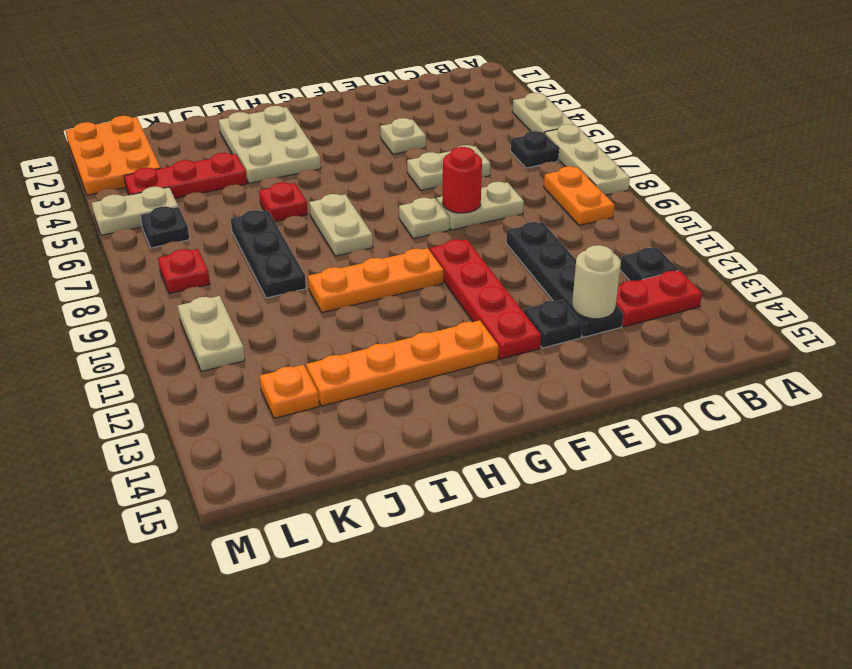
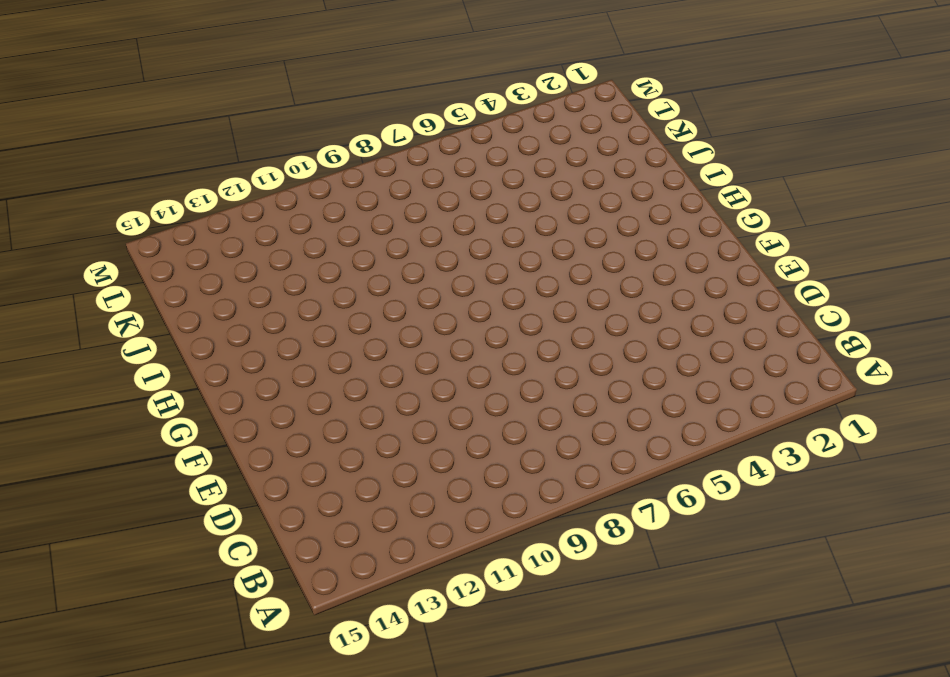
none -> tan plate A4:A5 level 1
none -> tan plate A6:A8 level 1
none -> black plate B6 level 1

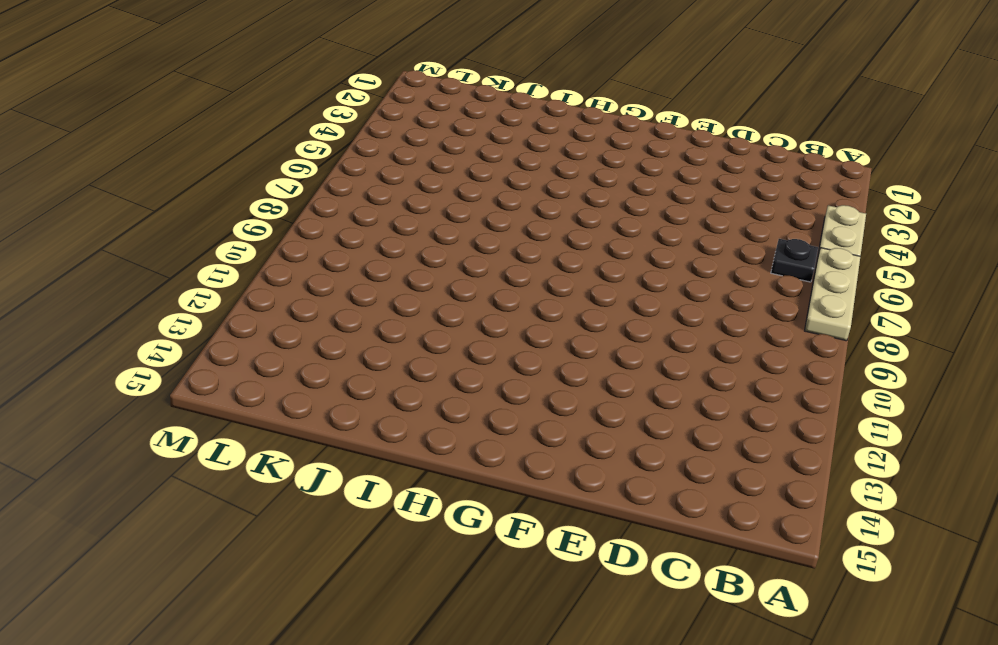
none -> orange plate B8:B9 level 1
none -> black plate B12 level 1
none -> red plate B13:C13 level 1

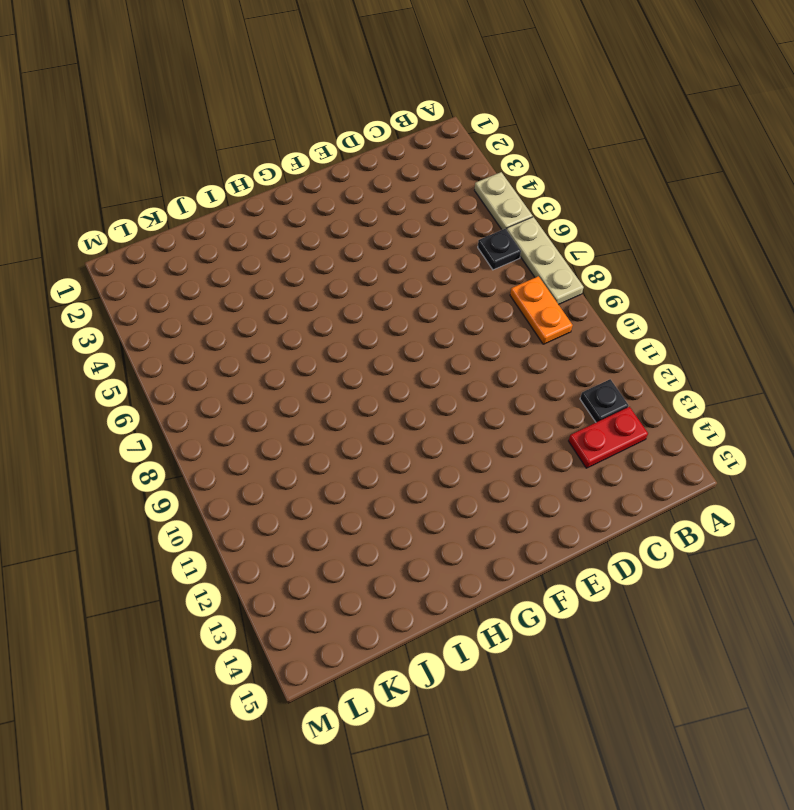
none -> tan plate D6:E6 level 1
none -> tan plate D8:E8 level 1
none -> black plate D10:D13 level 1

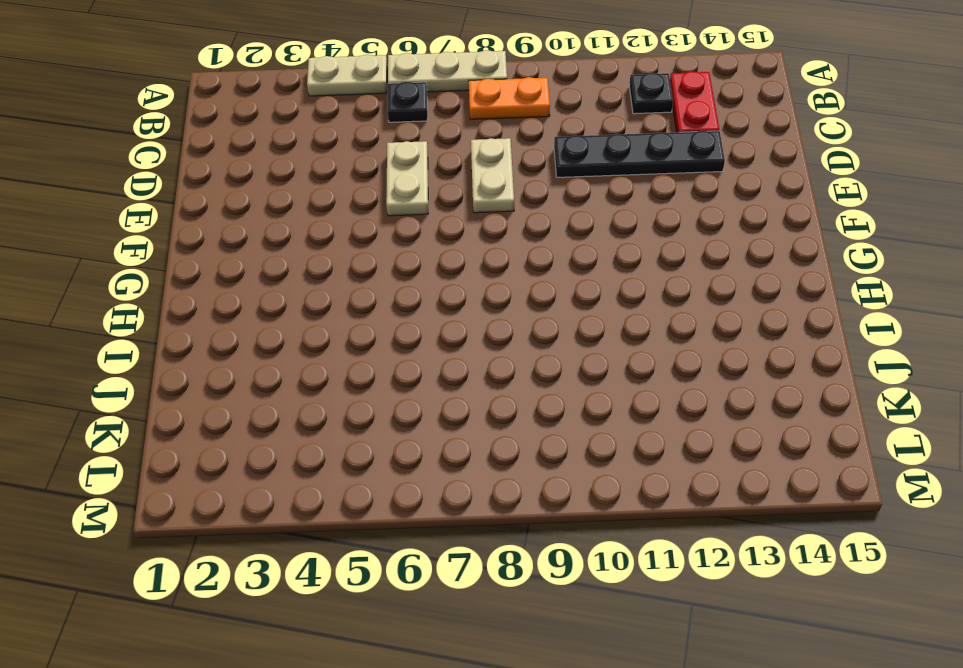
none -> tan plate E4 level 1
none -> black plate E13 level 1
none -> tan plate F8 level 1

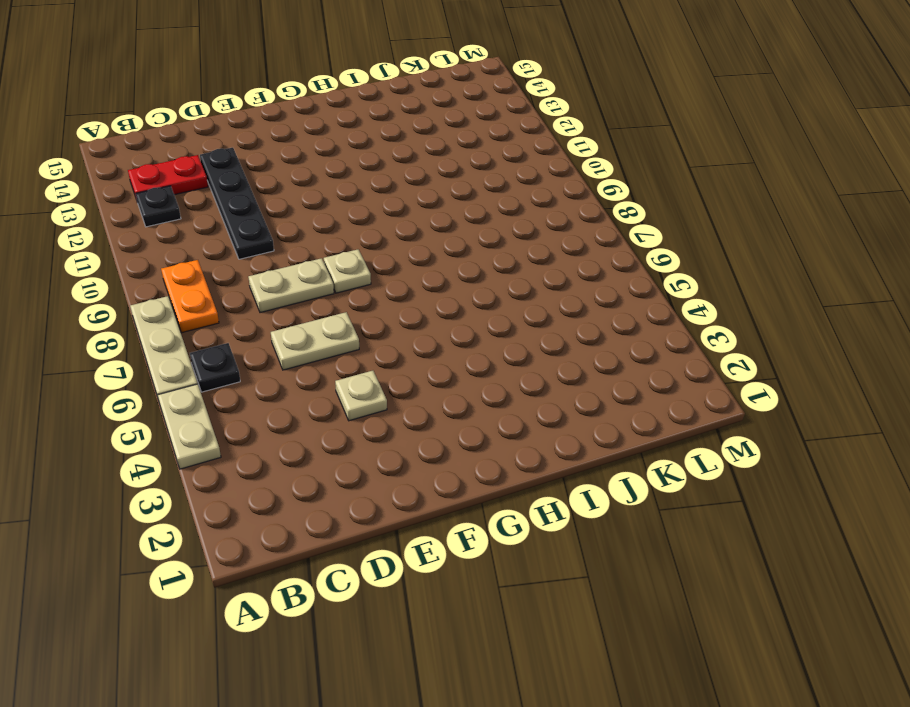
none -> black plate E13 level 1
none -> red plate F10:F13 level 1
none -> orange plate G10:I10 level 1

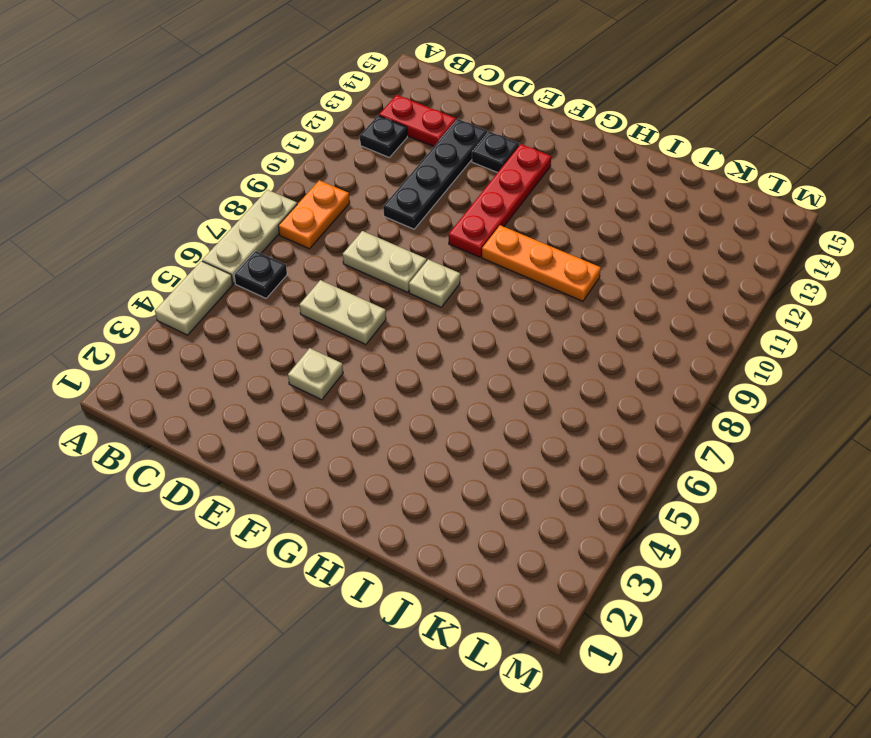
none -> orange plate G13:J13 level 1
none -> tan plate H2:I4 level 1
none -> tan plate H7:H8 level 1

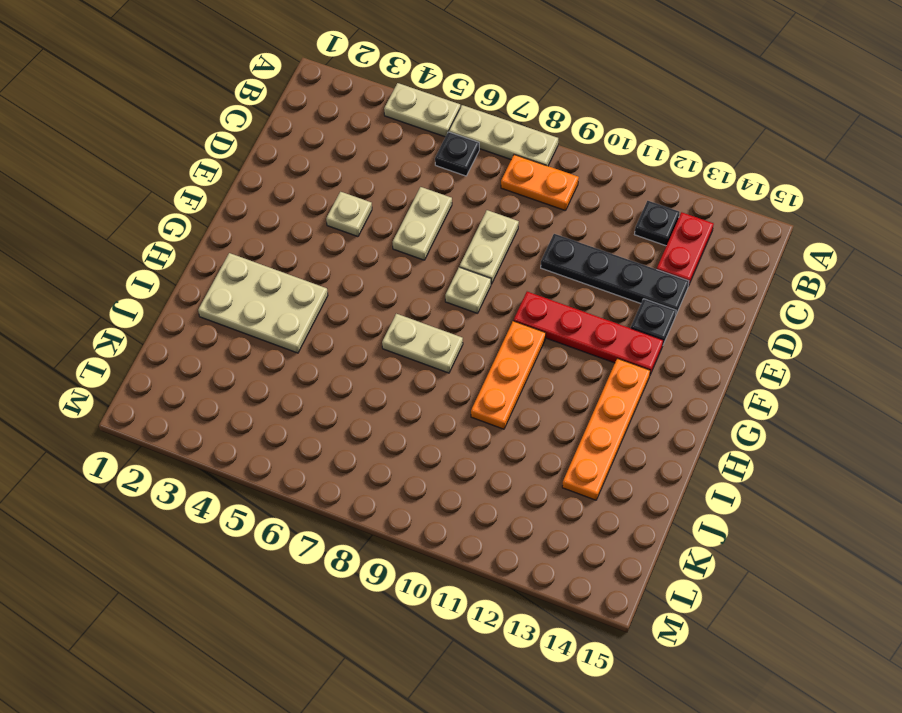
none -> red plate I6 level 1
none -> red plate J4:L4 level 1
none -> black plate J7:J9 level 1

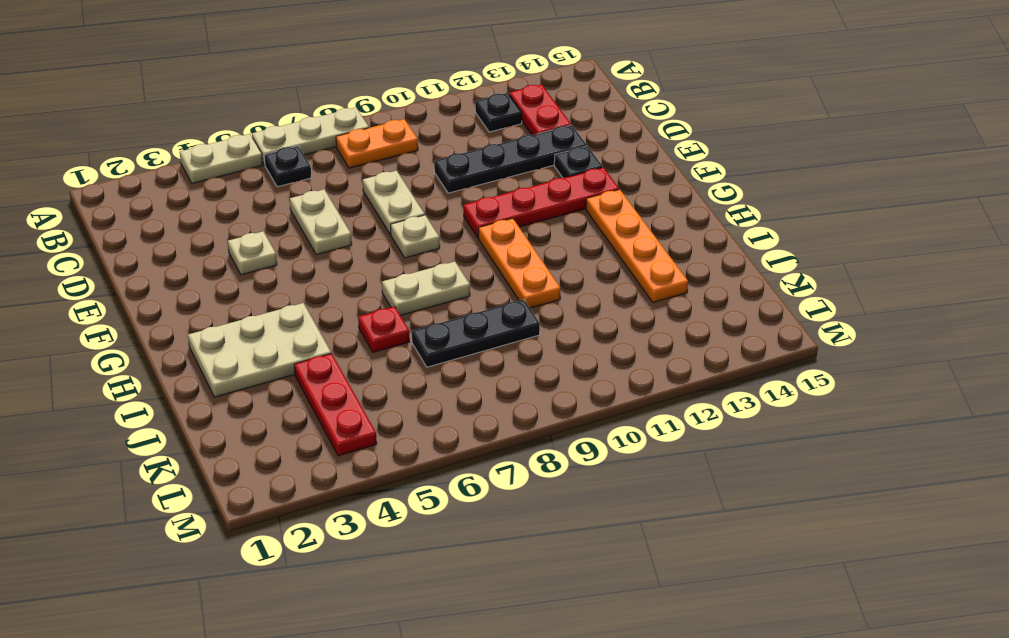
none -> orange plate K13 level 1
none -> orange plate L1:M3 level 1
none -> tan plate L5:M5 level 1

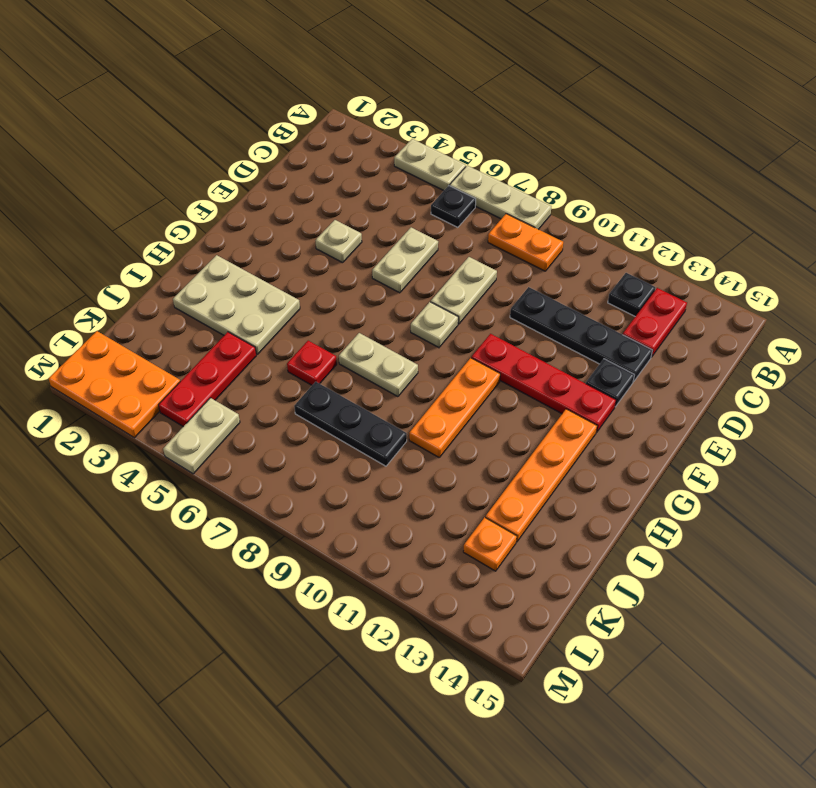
none -> black plate L6 level 1
none -> red plate L8 level 1
none -> tan plate L10:L11 level 1

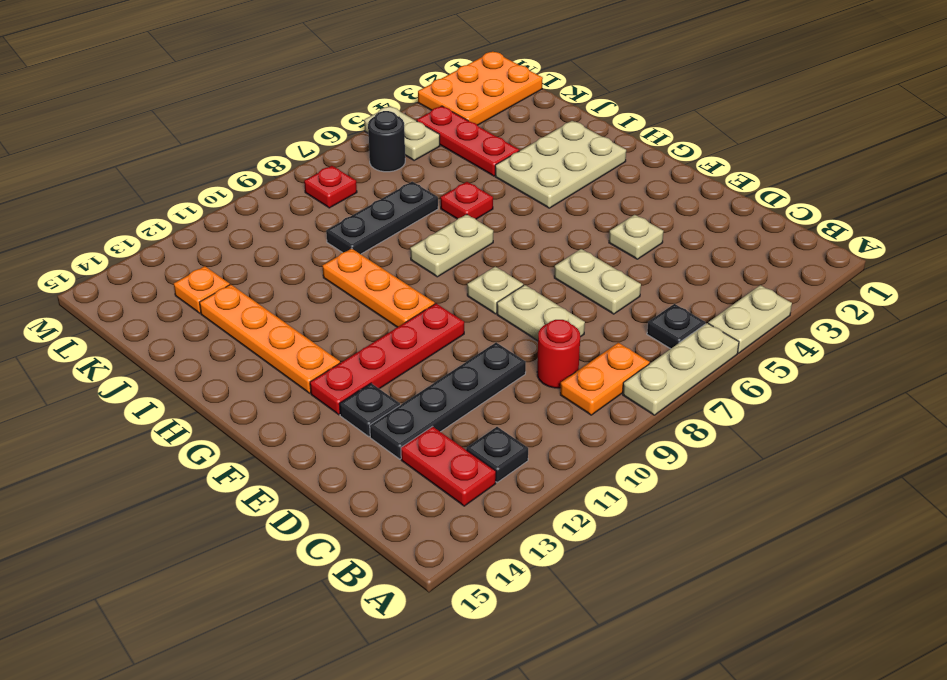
red round brick C9 level 1 -> red round brick E8 level 2
black round brick L6 level 1 -> black plate L6 level 1
none -> tan plate L10:L11 level 1
none -> tan round brick D13 level 2

